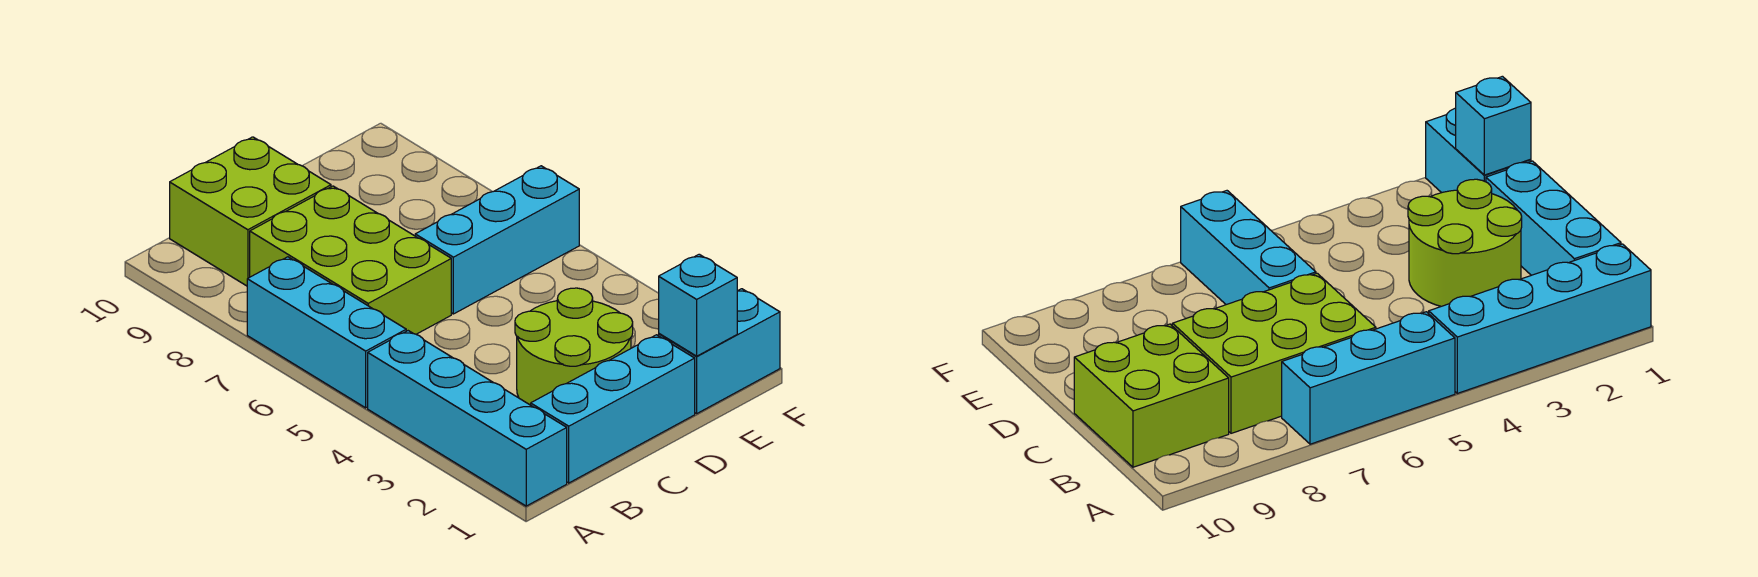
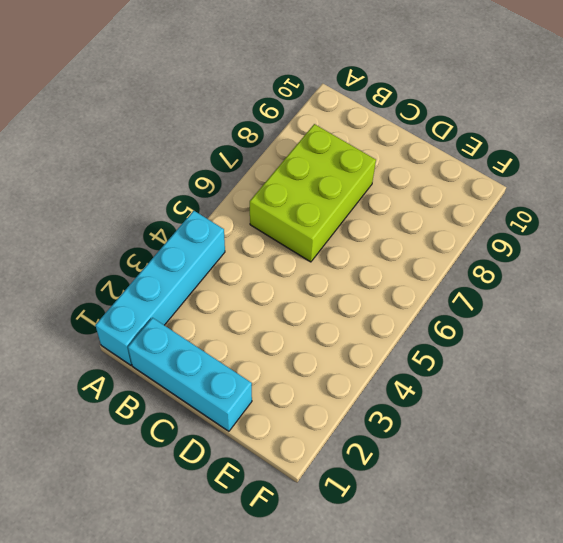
none -> cyan brick A5:A7 level 1
none -> lime brick B9:C10 level 1

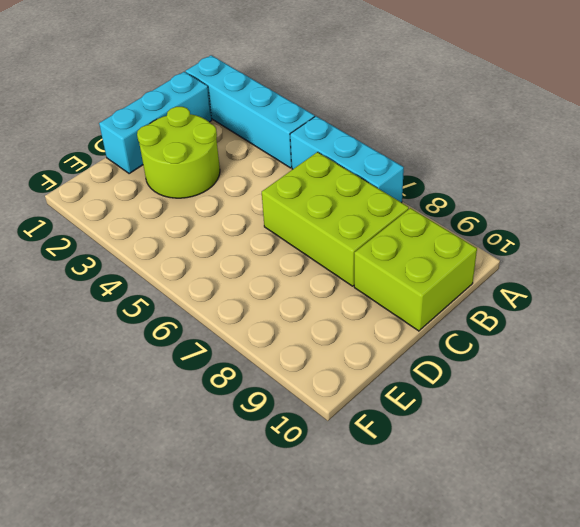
none -> cyan brick D6:F6 level 1
none -> cyan brick E1:F1 level 1

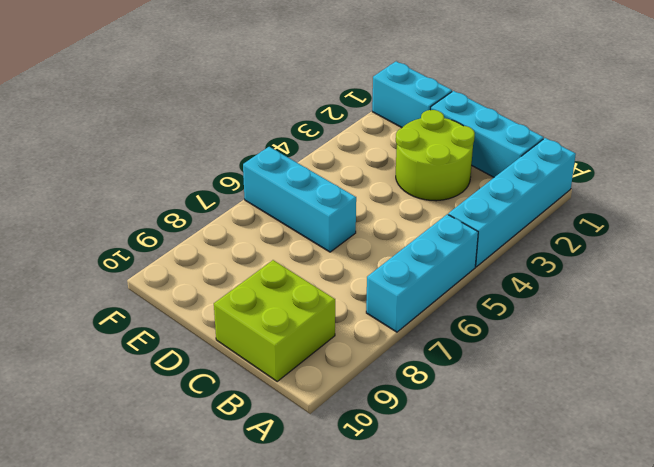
none -> lime brick B6:C8 level 1
none -> cyan brick E1 level 2

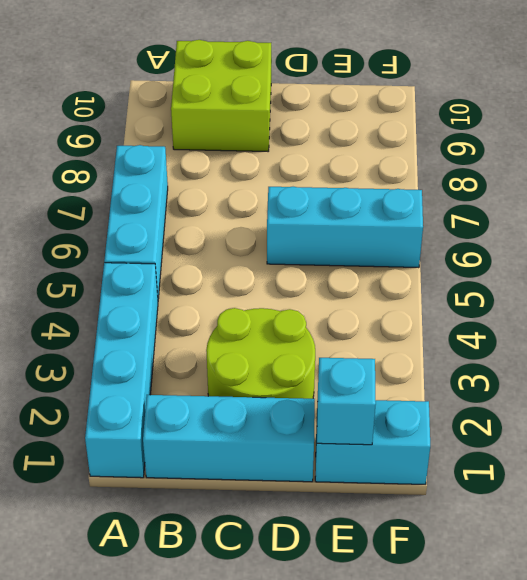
none -> lime brick B6:C8 level 1

